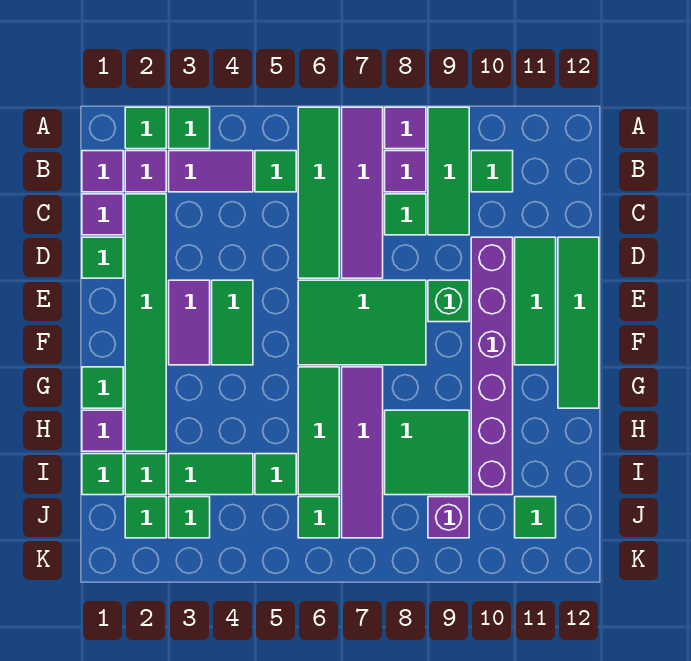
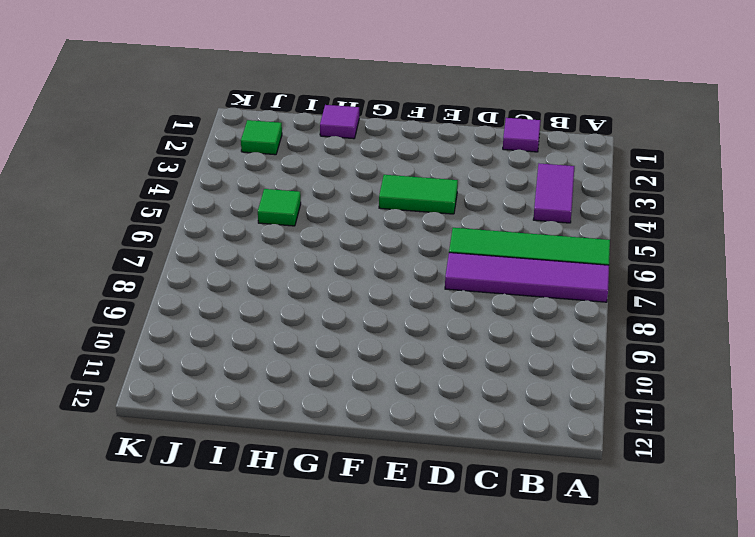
none -> green tile A2 level 1
none -> green tile A3 level 1
none -> purple tile A8 level 1
none -> green tile A9:C9 level 1

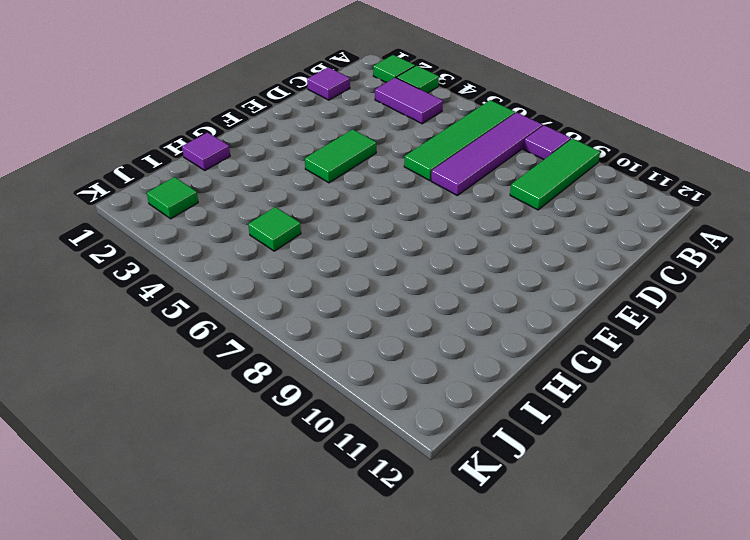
none -> purple tile B1 level 1
none -> purple tile B2 level 1
none -> green tile B5 level 1
none -> purple tile B8 level 1

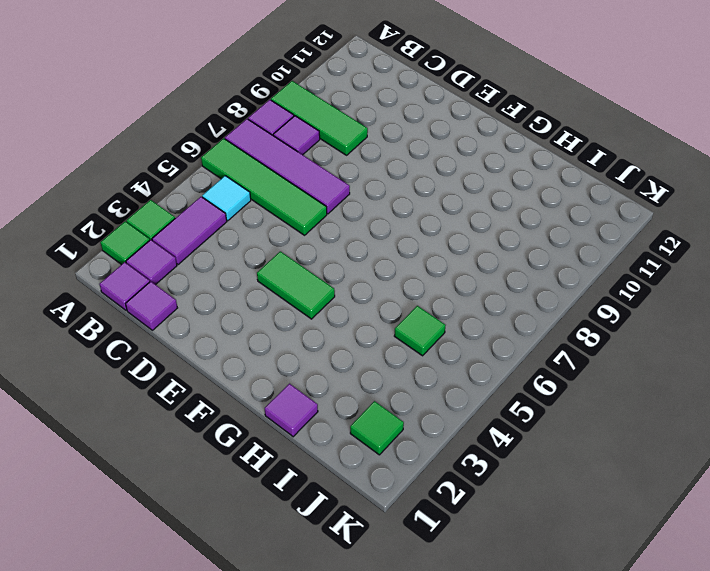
cyan tile B5 level 1 -> green tile B5 level 1
none -> green tile B10 level 1
none -> green tile C2:H2 level 1
none -> green tile C8 level 1
none -> green tile D1 level 1

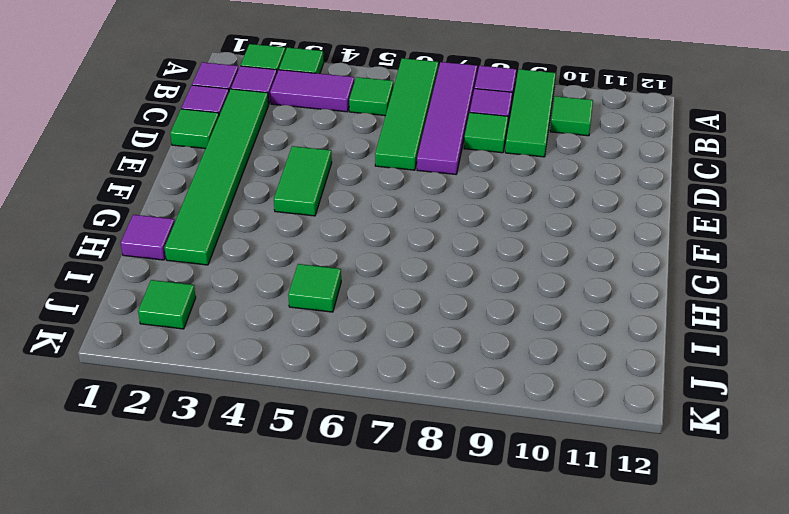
none -> purple brick D10:I10 level 1
none -> green tile D11:F11 level 1
none -> green tile D12:G12 level 1
none -> purple tile E3:F3 level 1

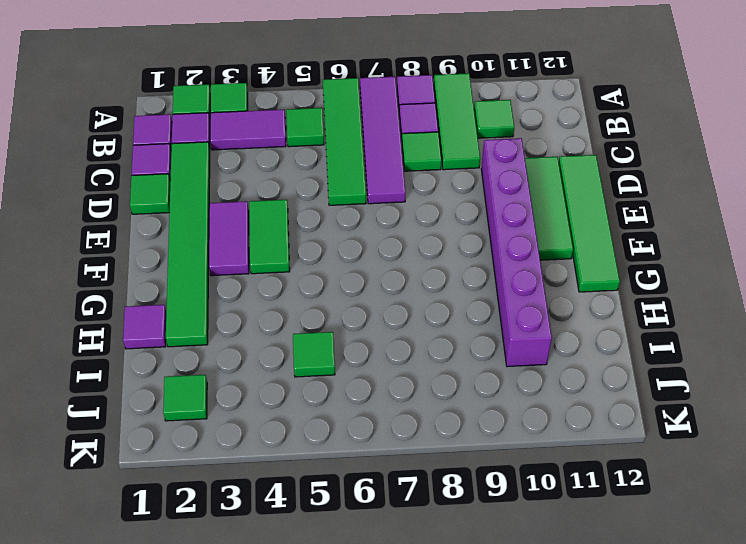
none -> green tile E6:F8 level 1
none -> green brick E9 level 1
none -> green tile G1 level 1
none -> green tile G6:I6 level 1

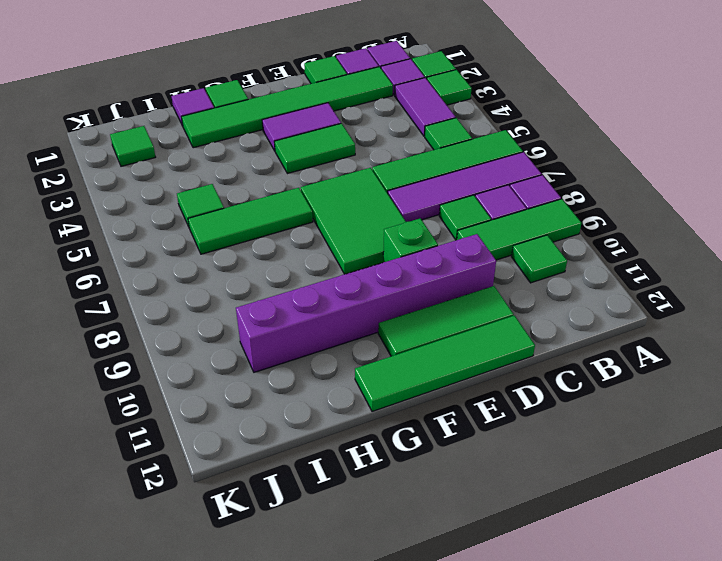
none -> purple tile G7:J7 level 1
none -> green tile H8:I9 level 1
none -> green tile I1 level 1
none -> green tile I2 level 1

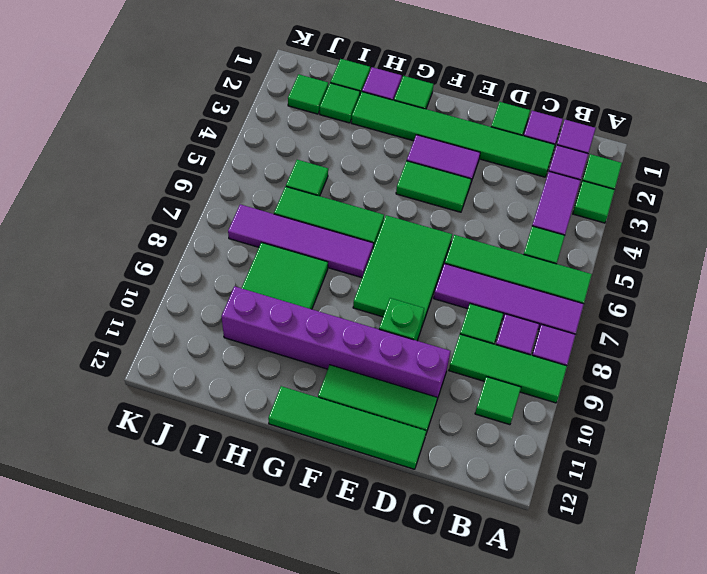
none -> green tile I3:I4 level 1
none -> green tile J3 level 1
none -> green tile J6 level 1
none -> purple brick J9 level 1

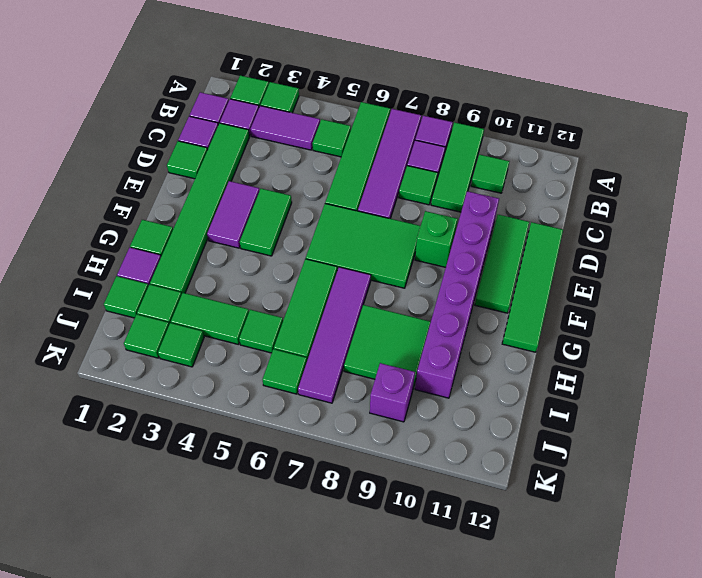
none -> green tile J11 level 1

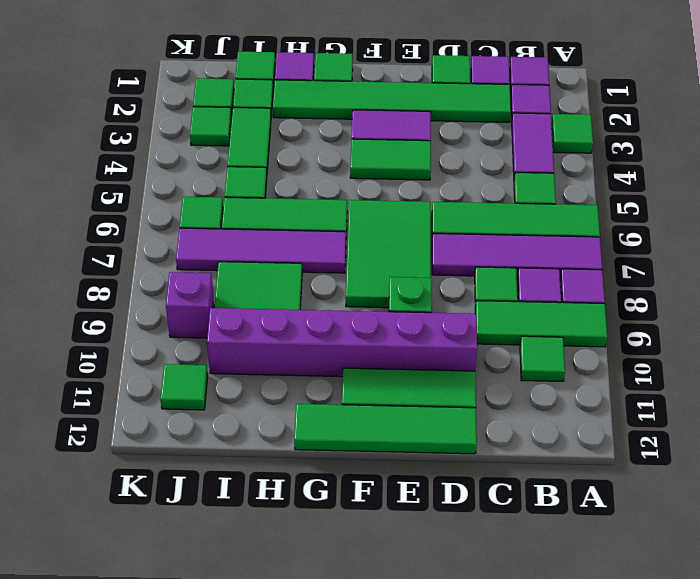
none -> green tile A2 level 1

